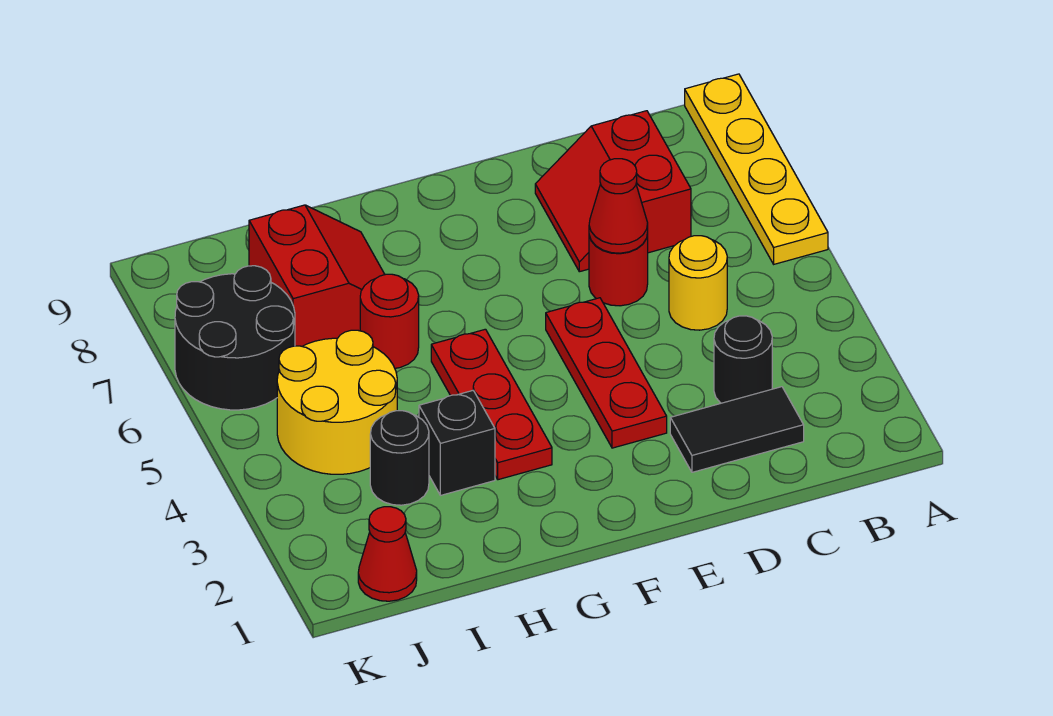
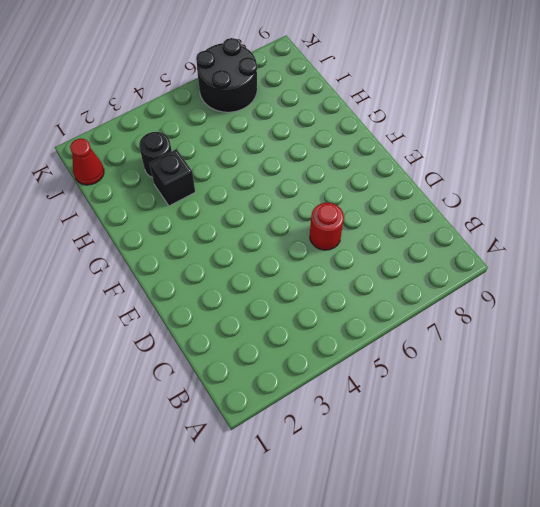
none -> yellow plate A6:A9 level 1
none -> black tile C2:D2 level 1
none -> black round brick C3 level 1

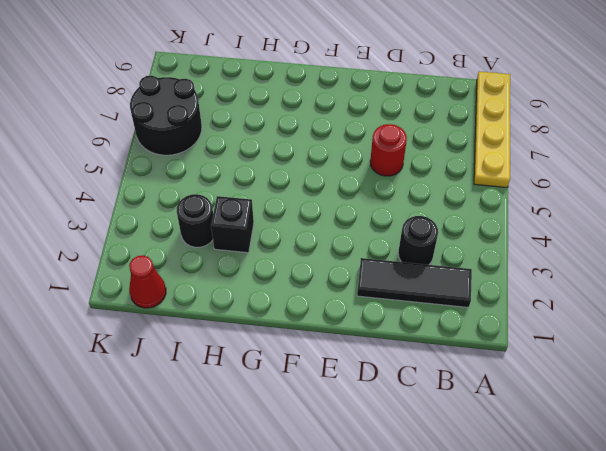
black tile B2:D2 level 1 -> black tile C2:D2 level 1
none -> yellow round brick C5 level 1
none -> red slope C7:D8 level 1 top C
none -> red plate E3:E5 level 1

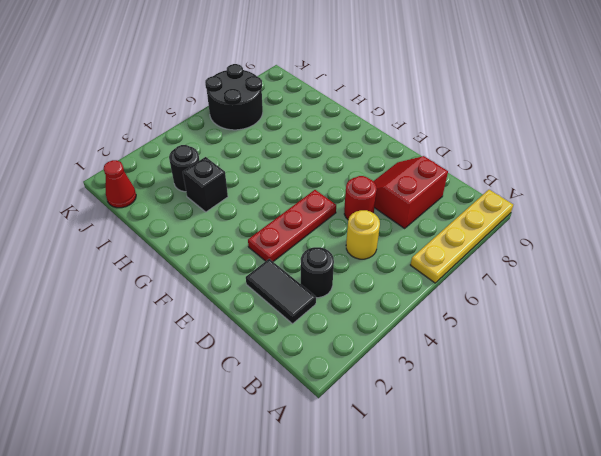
none -> red plate G3:G5 level 1
none -> red round brick H6 level 1
none -> red slope H7:I8 level 1 top I

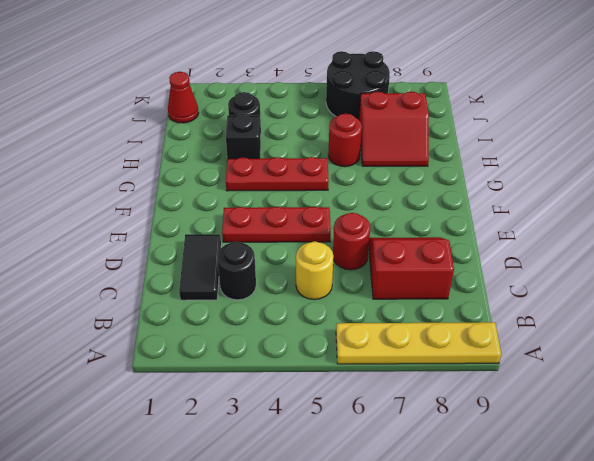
none -> yellow round brick I4:J5 level 1
none -> red cone D6 level 2

